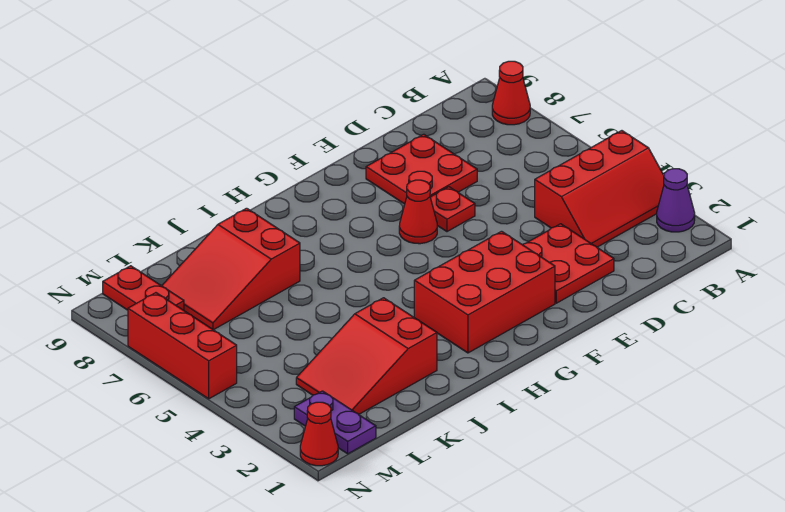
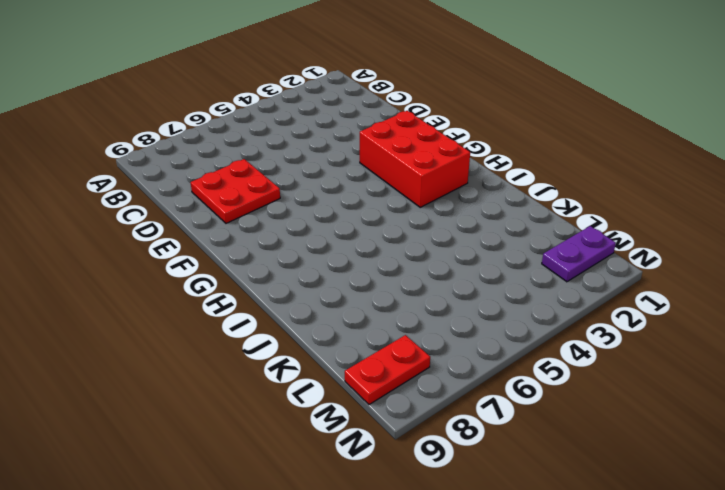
none -> purple cone A2 level 1
none -> red slope A3:C4 level 1 top 4
none -> red cone A8 level 1

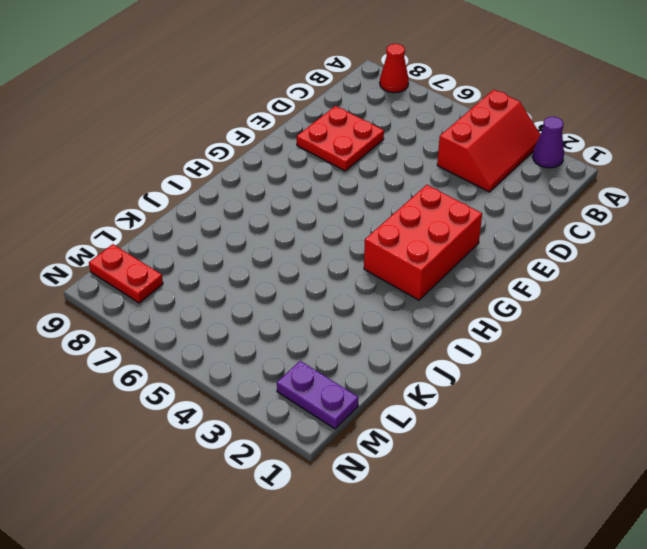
none -> red plate D2:E3 level 1
none -> red plate E6 level 1
none -> red cone F6 level 1

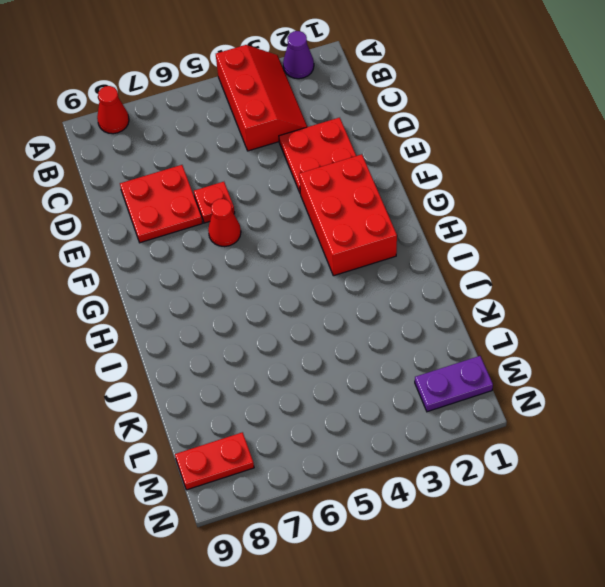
none -> red slope J2:L3 level 1 top J
none -> red slope J7:L8 level 1 top J
none -> red cone N1 level 1

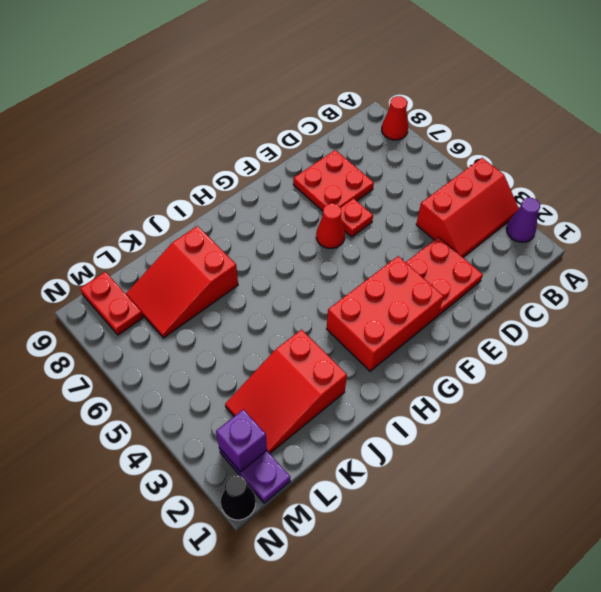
purple brick M2 level 2 -> none
black cone N1 level 1 -> red cone N1 level 1
none -> red brick N5:N7 level 1

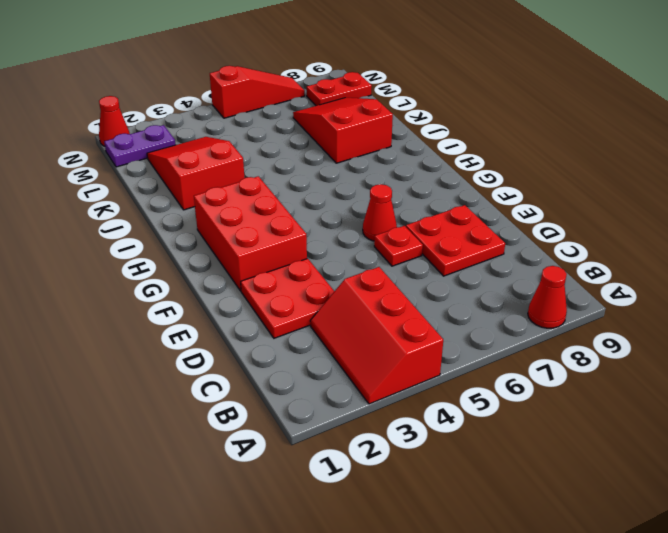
red slope N5:N7 level 1 top 5 -> red brick N5:N7 level 1
none -> purple cone A2 level 1

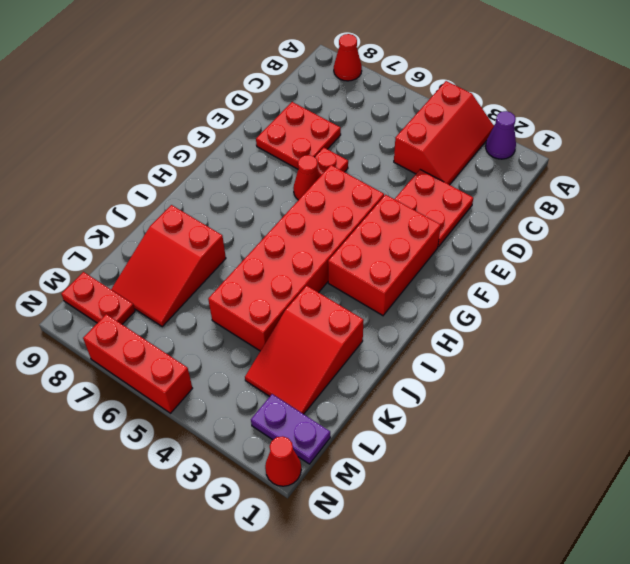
red brick F4:K5 level 1 -> none

